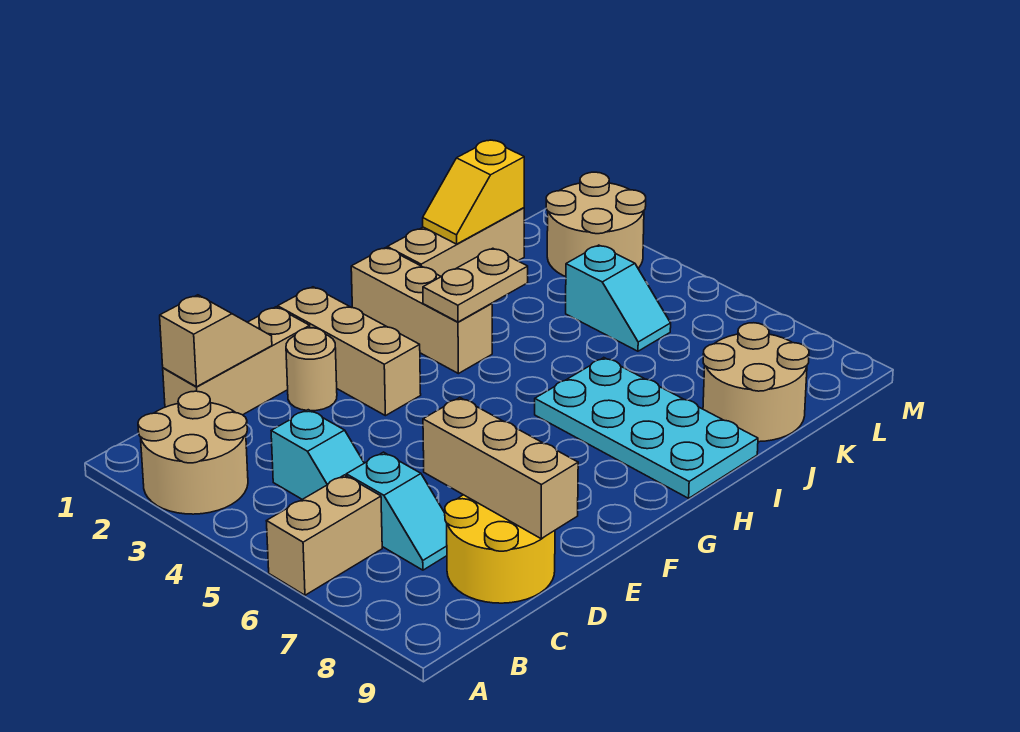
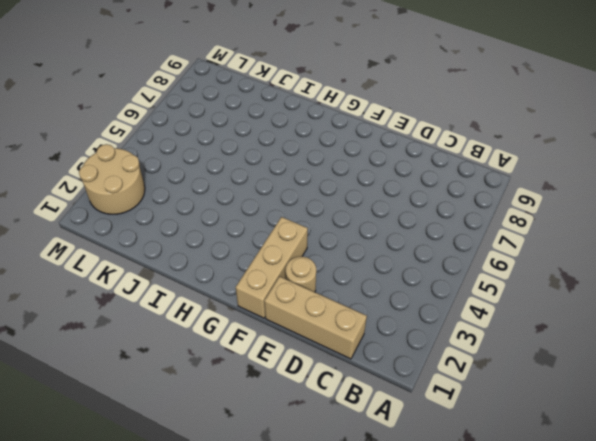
none -> tan round brick A2:B3 level 1
none -> tan brick A6:B6 level 1
none -> cyan slope C4:C5 level 1 top 4

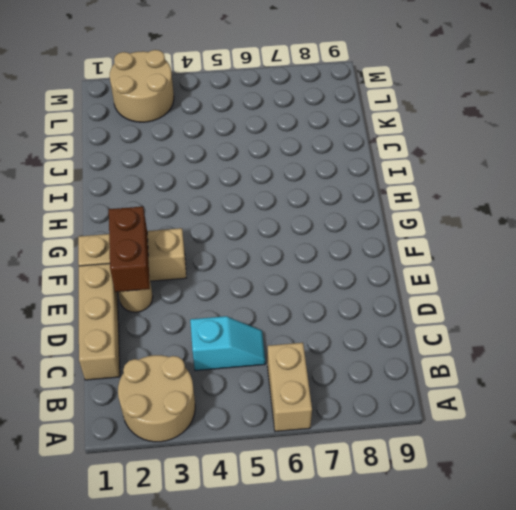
brown brick E2:F2 level 2 -> none
none -> cyan slope C6:C7 level 1 top 6
none -> yellow round brick C8:D9 level 1
none -> tan brick H1:H3 level 1

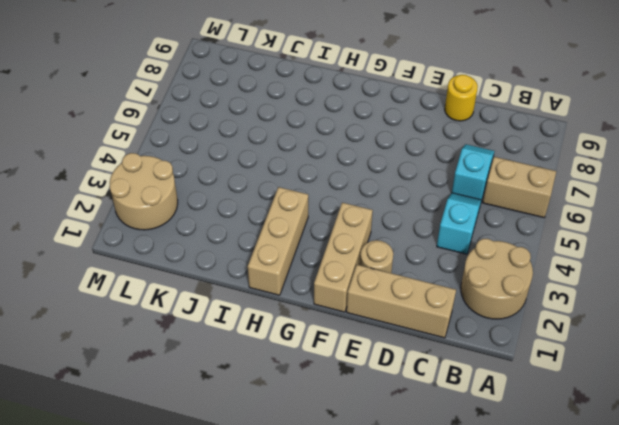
yellow round brick D9 level 1 -> yellow round brick C8:D9 level 1
none -> cyan plate H6:I9 level 1
none -> tan brick I1:K1 level 1
none -> tan round brick J8:K9 level 1

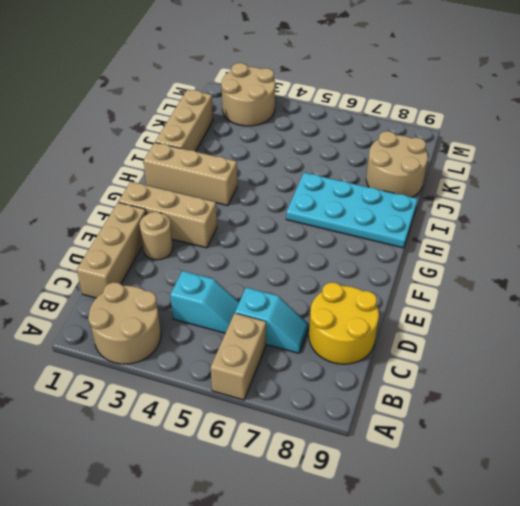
none -> cyan slope K4:K5 level 1 top 4
none -> tan slope C1:D1 level 2 top C
none -> tan brick D7:D9 level 2

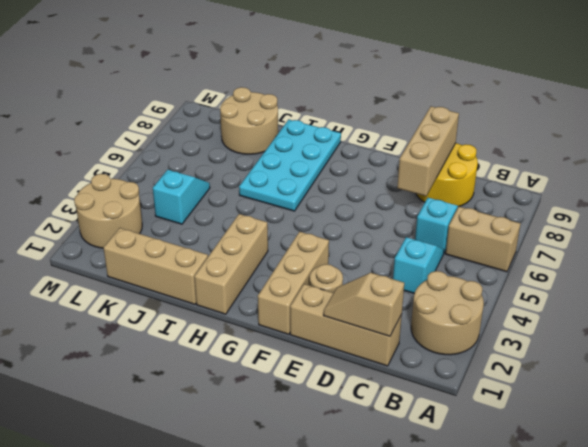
none -> tan plate H3:I3 level 2
none -> yellow slope J1:K1 level 2 top K

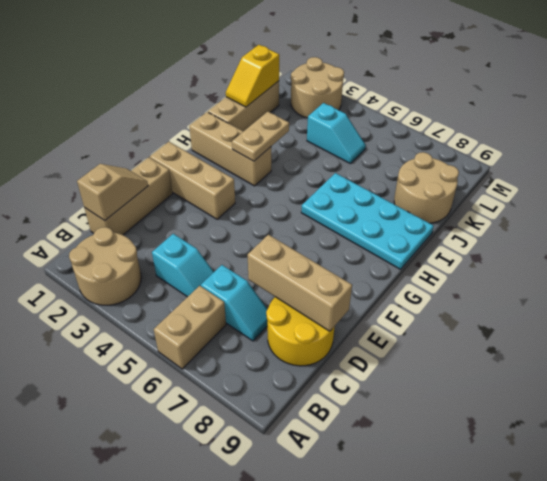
none -> tan round brick E2 level 1

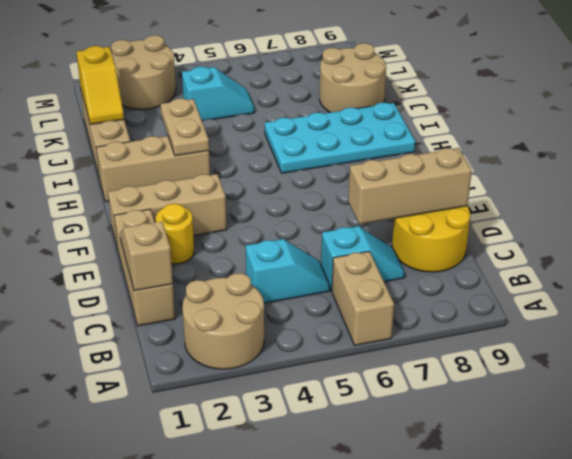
yellow round brick E2 level 1 -> tan round brick E2 level 1

